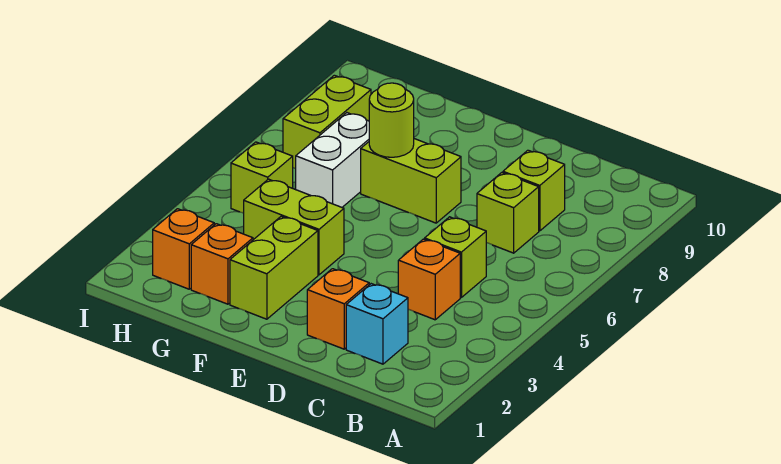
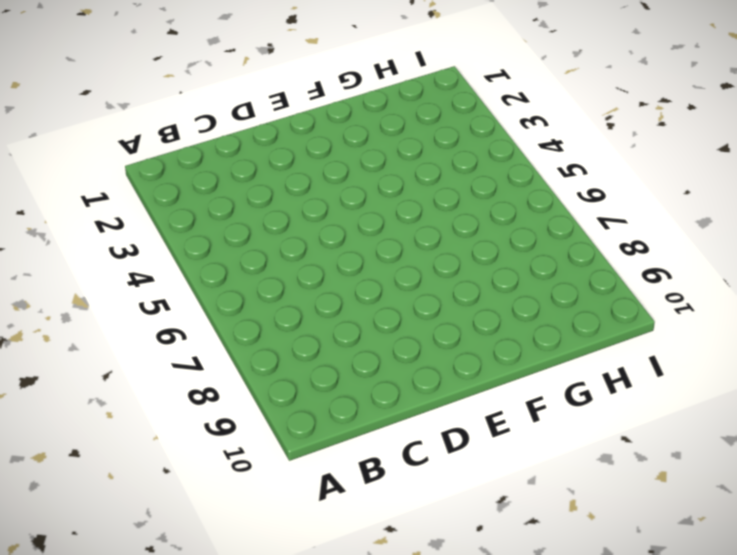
none -> cyan brick C2 level 1
none -> orange brick C4 level 1
none -> lime brick C5 level 1

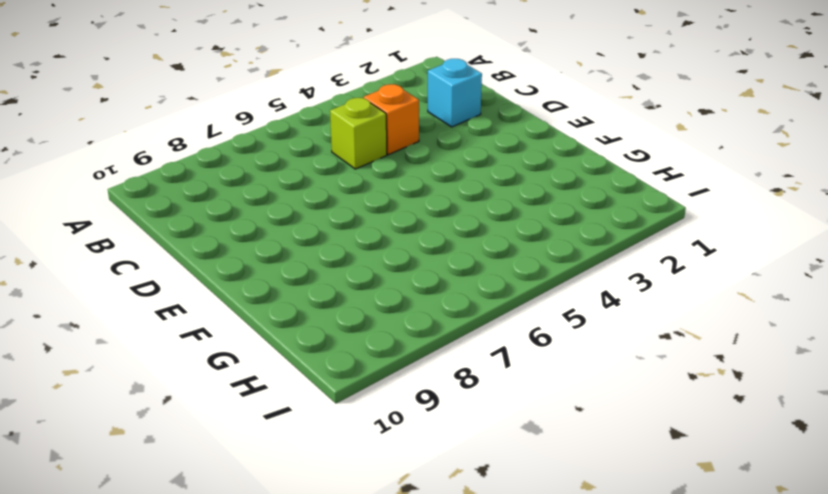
none -> lime brick C7 level 1
none -> lime brick C8 level 1
none -> orange brick D2 level 1

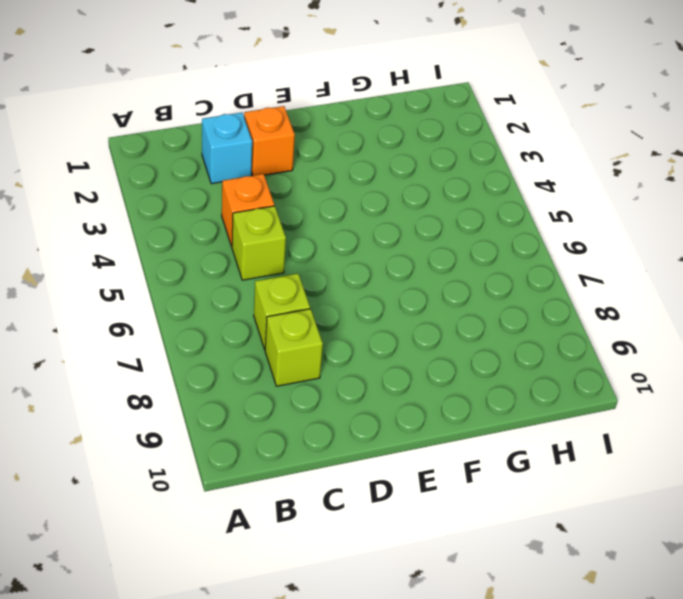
none -> lime brick E7:F7 level 1
none -> lime brick F2:F3 level 1
none -> lime brick F4:G4 level 1

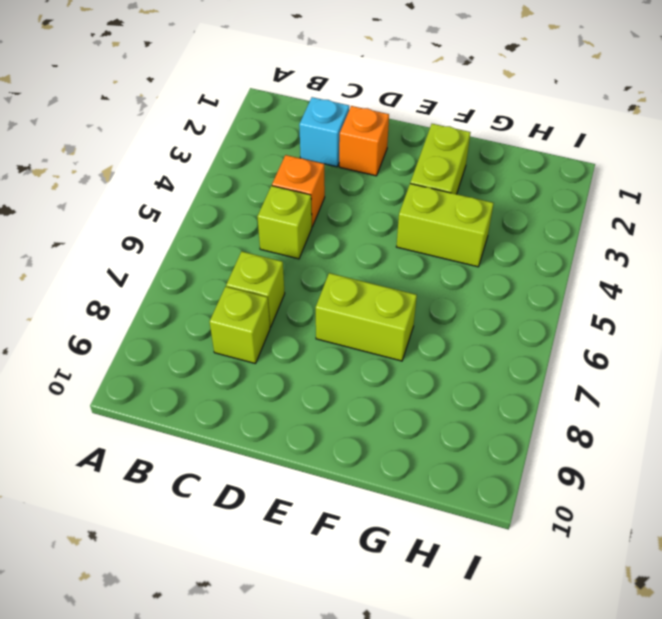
none -> orange brick G2 level 1
none -> white brick G6:G7 level 1
none -> orange brick H2 level 1

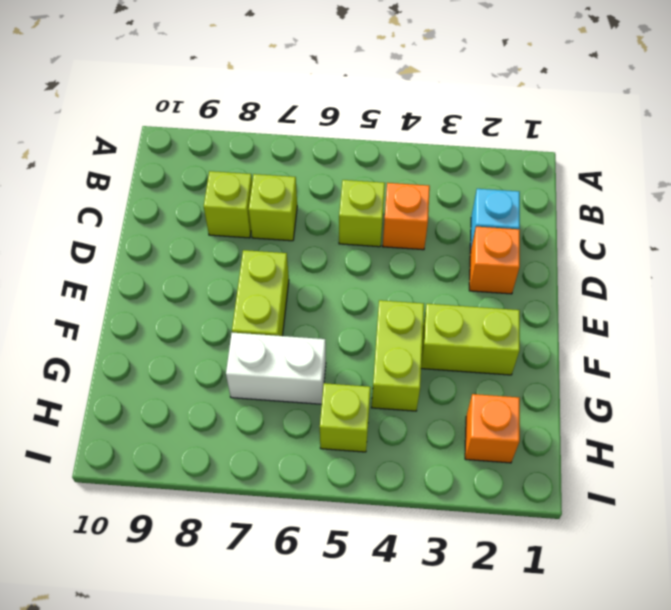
none -> orange brick G2 level 1
none -> lime brick H7:H8 level 1
none -> lime round brick F7 level 2

